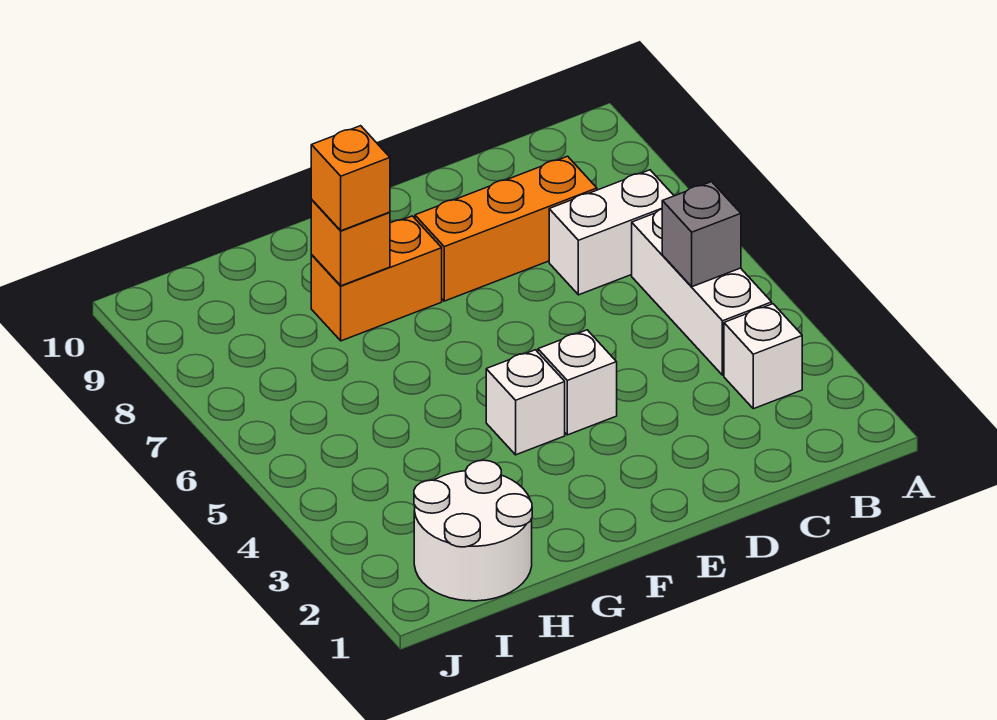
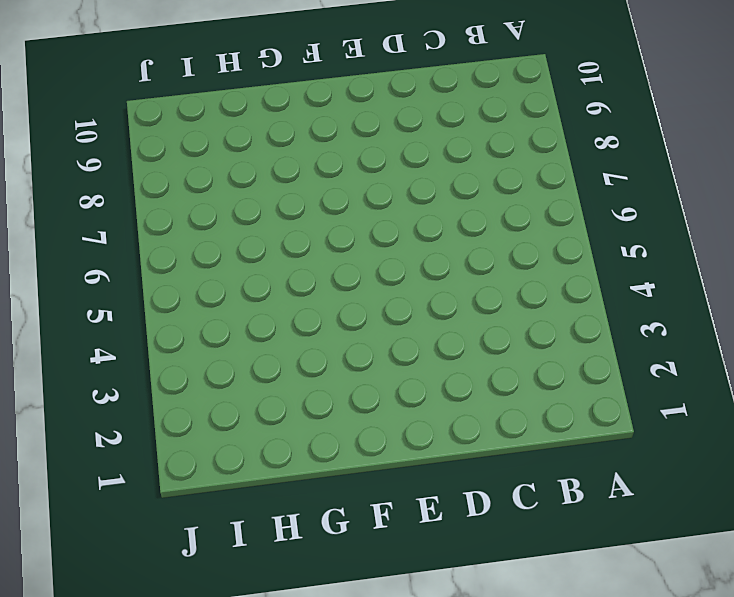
none -> white brick B3 level 1
none -> white brick B4:B6 level 1

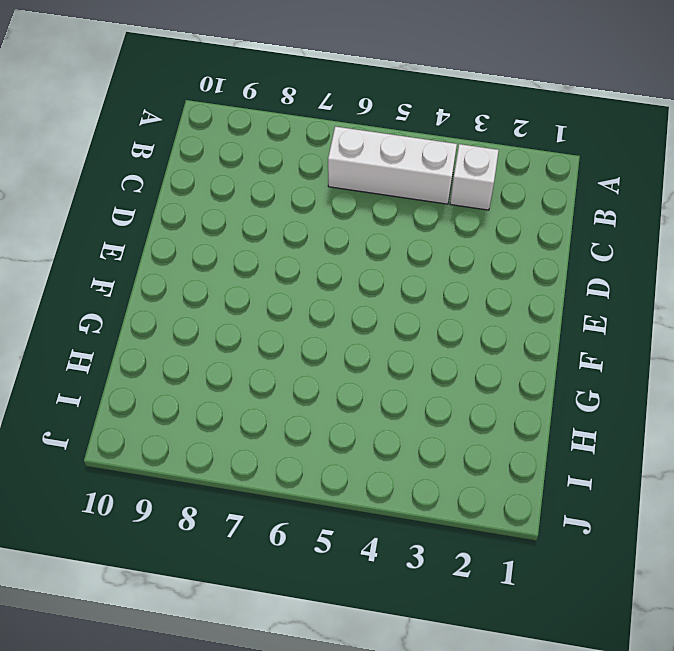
none -> white brick B7:C7 level 1
none -> orange brick C8:E8 level 1

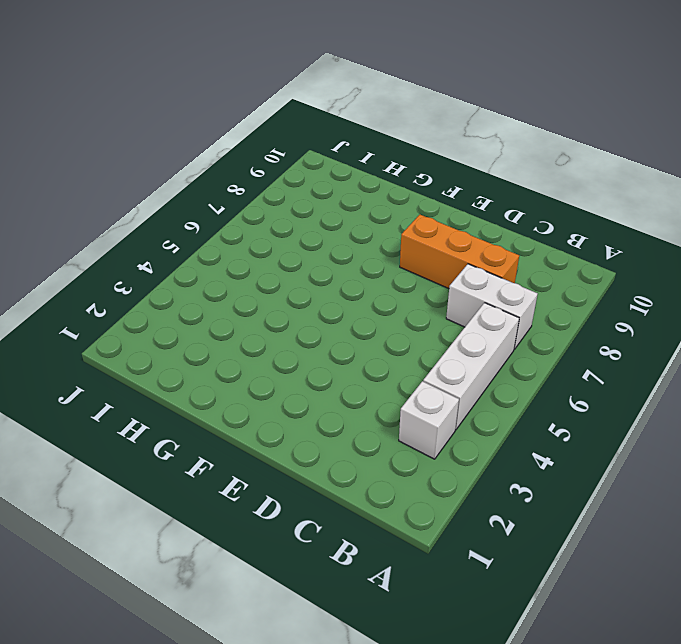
none -> white brick E4 level 1
none -> white brick F4 level 1

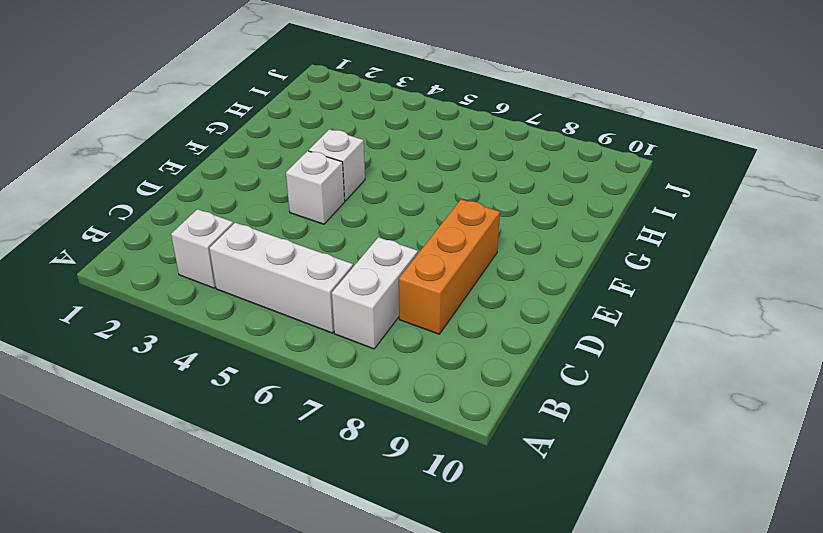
none -> orange brick F8:G8 level 1
none -> white round brick H1:I2 level 1

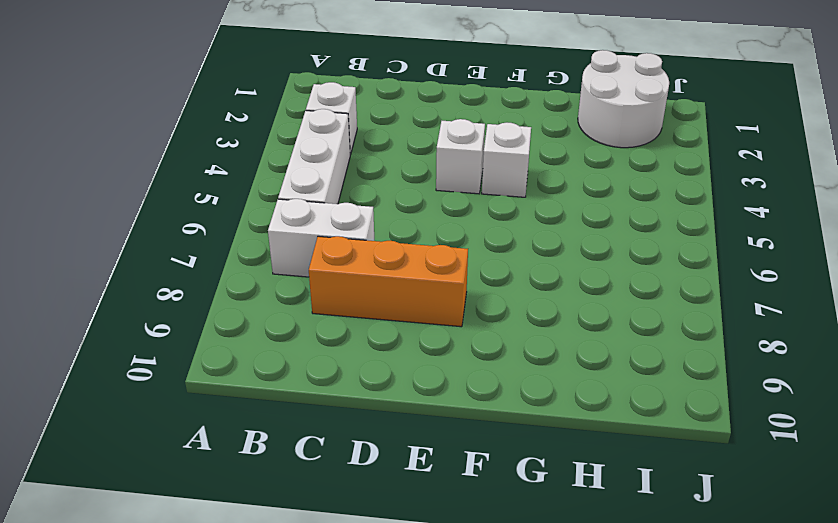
none -> orange brick F8:G8 level 1
none -> grey brick B5 level 2

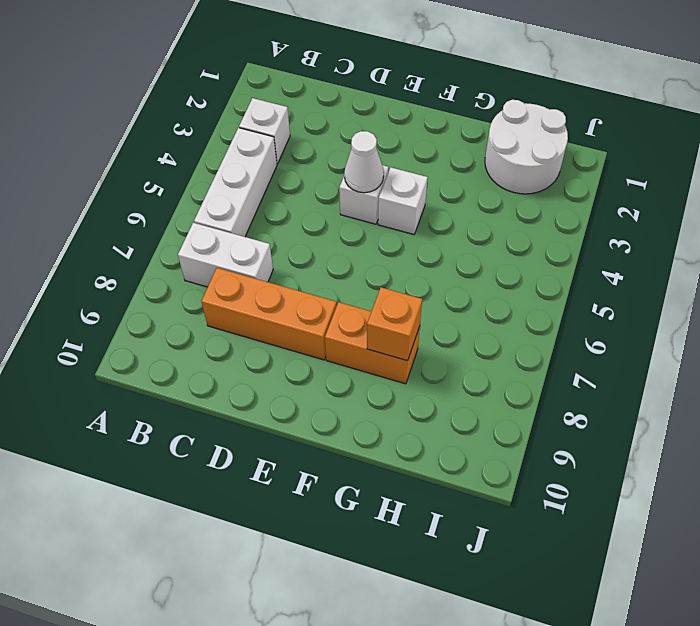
white cone E4 level 2 -> none
none -> grey brick B5 level 2
none -> orange brick G8 level 3

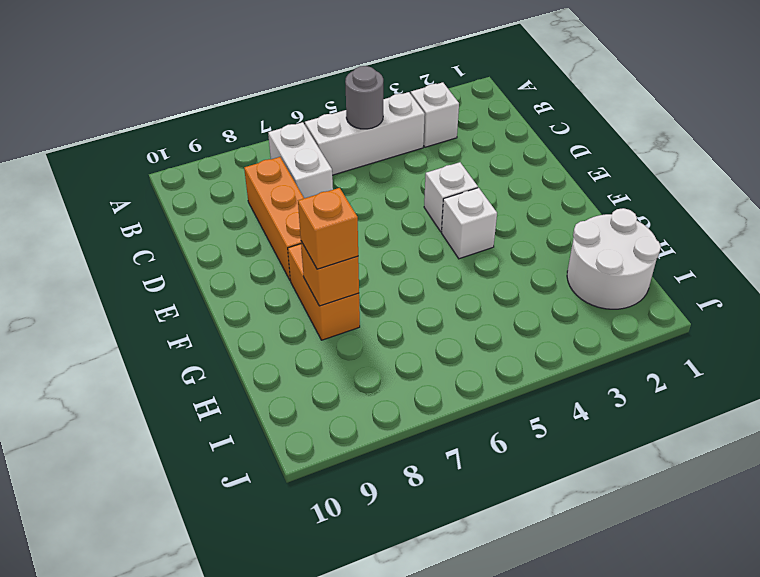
grey round brick B5 level 2 -> grey brick B5 level 2

